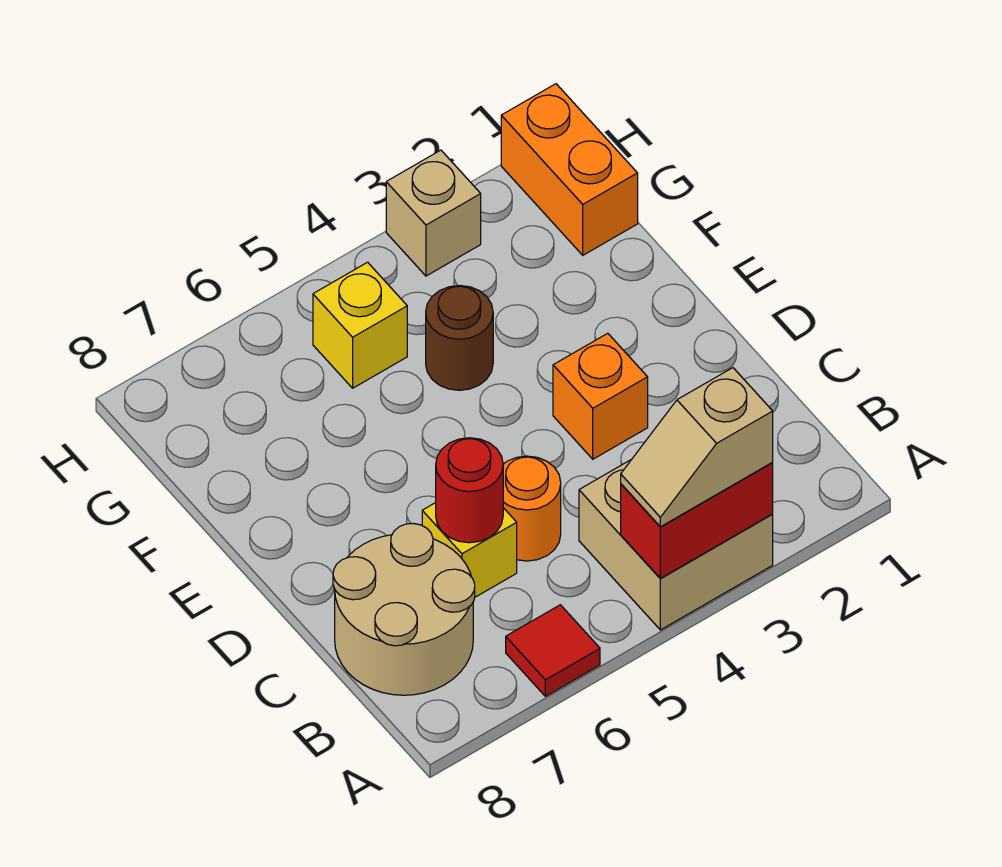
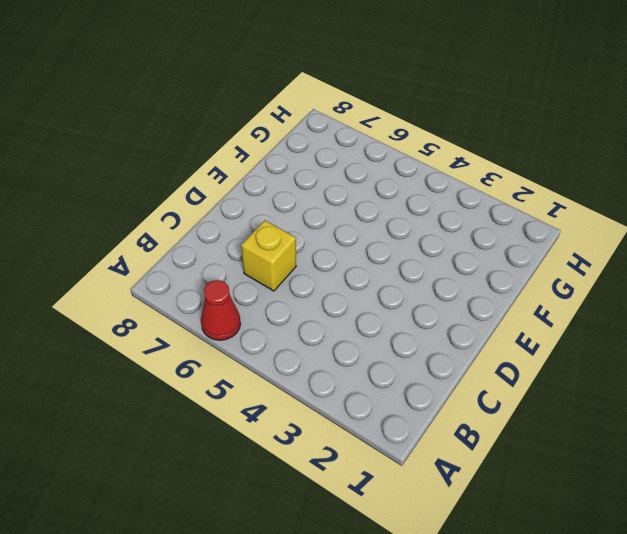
red cone A6 level 1 -> red tile A6 level 1
none -> tan brick A3:B4 level 1
none -> tan round brick B7:C8 level 1
none -> orange round brick C5 level 1

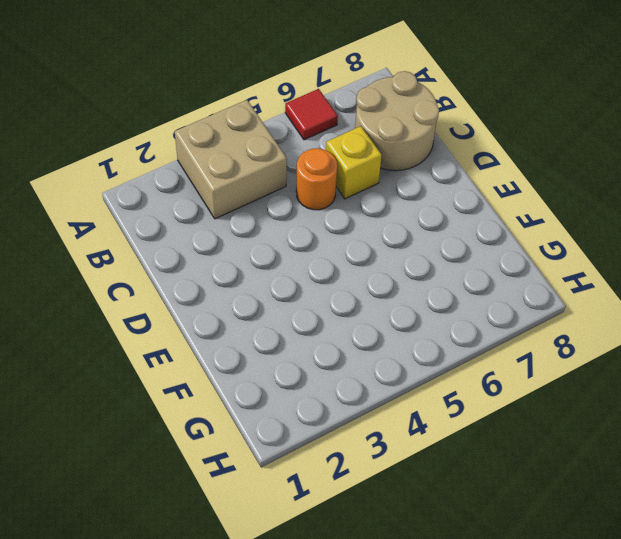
none -> orange brick D3 level 1
none -> brown round brick F4 level 1
none -> orange brick G1:H1 level 1

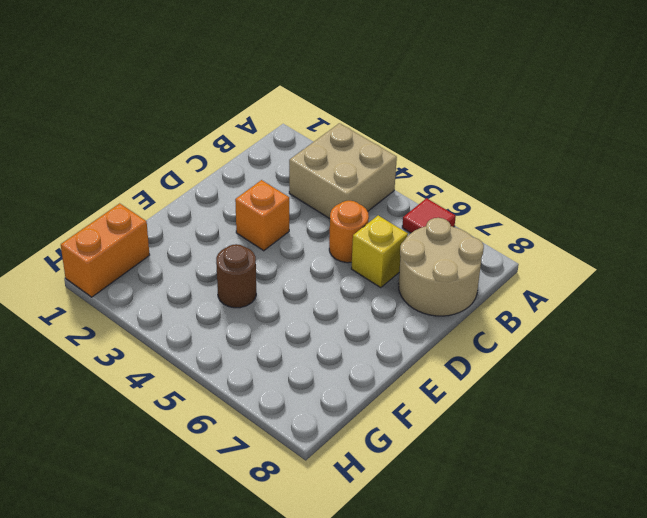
none -> yellow brick G5 level 1
none -> tan brick H3 level 1
none -> red brick A3:A4 level 2

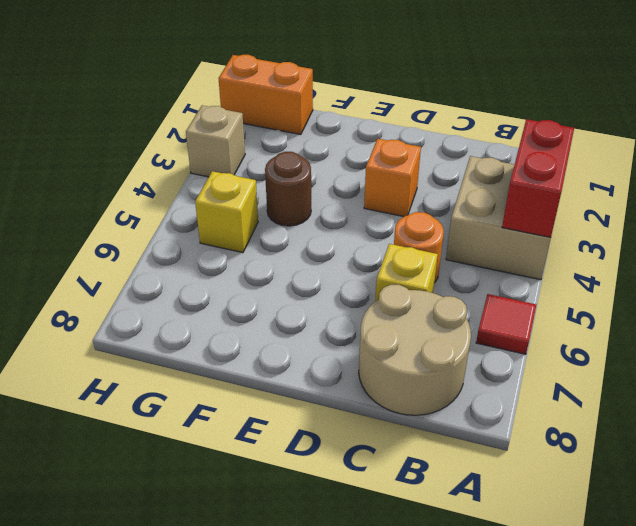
none -> red round brick C6 level 2
none -> tan slope A3:A4 level 3 top 3

